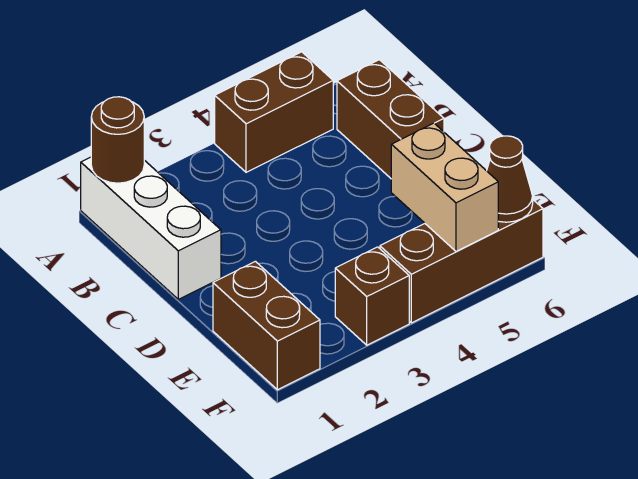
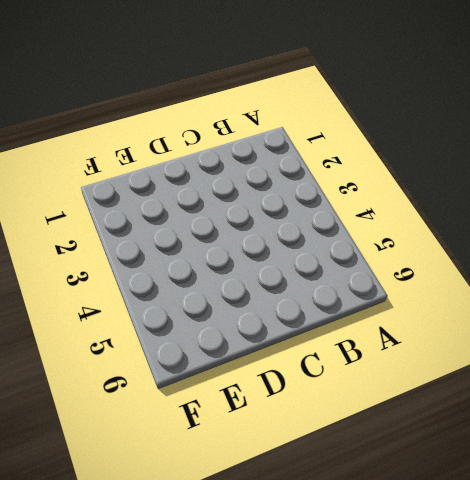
none -> white brick A1:C1 level 1
none -> brown brick A4:A5 level 1

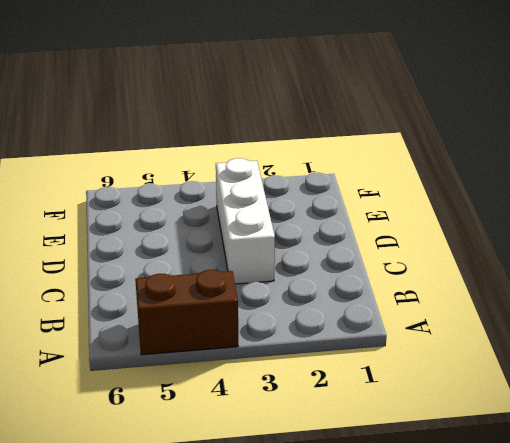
white brick C3:E3 level 1 -> white brick A1:C1 level 1
none -> brown brick B6:C6 level 1
none -> brown brick E1:F1 level 1

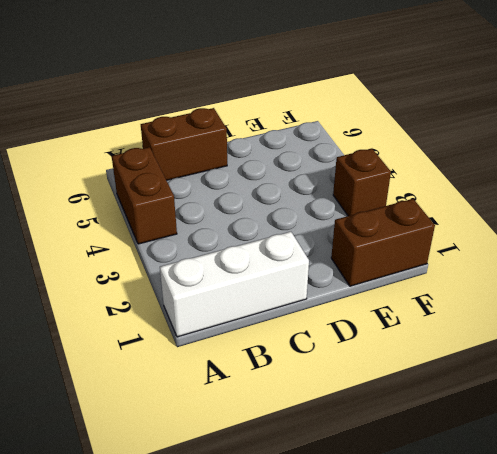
none -> brown brick F4:F6 level 1
none -> brown round brick A1 level 2

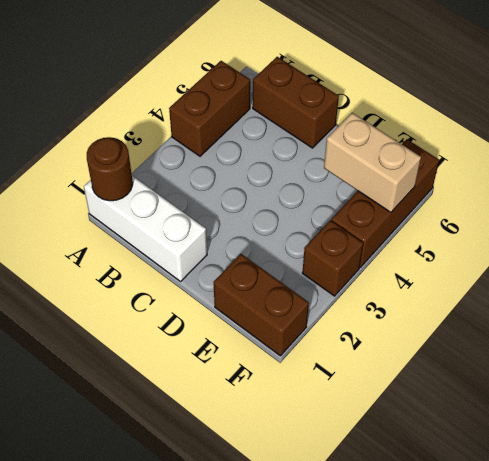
none -> brown cone F6 level 2

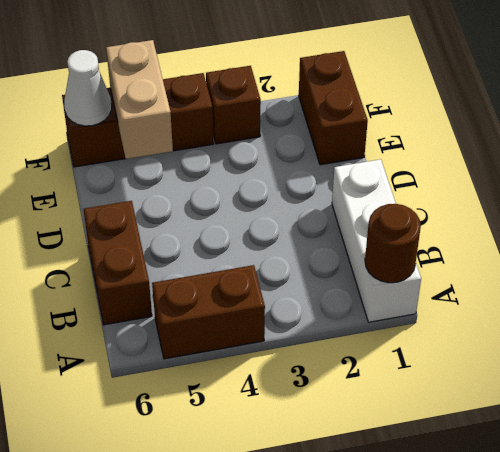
white cone F6 level 2 -> brown cone F6 level 2

